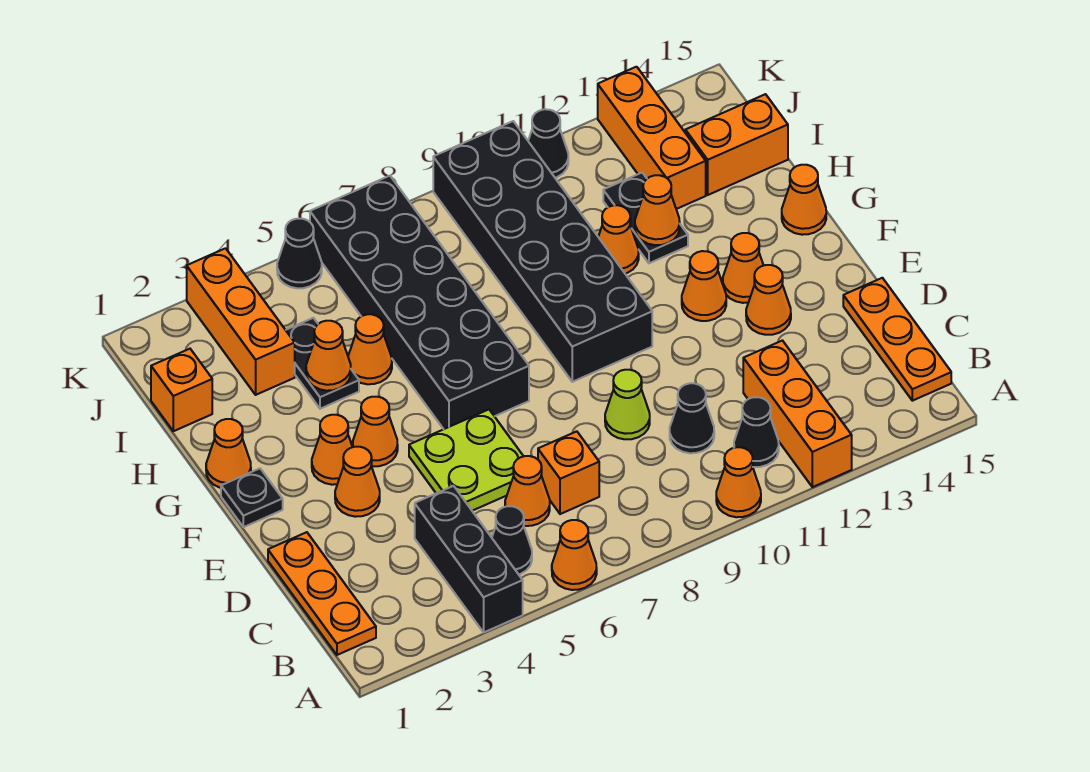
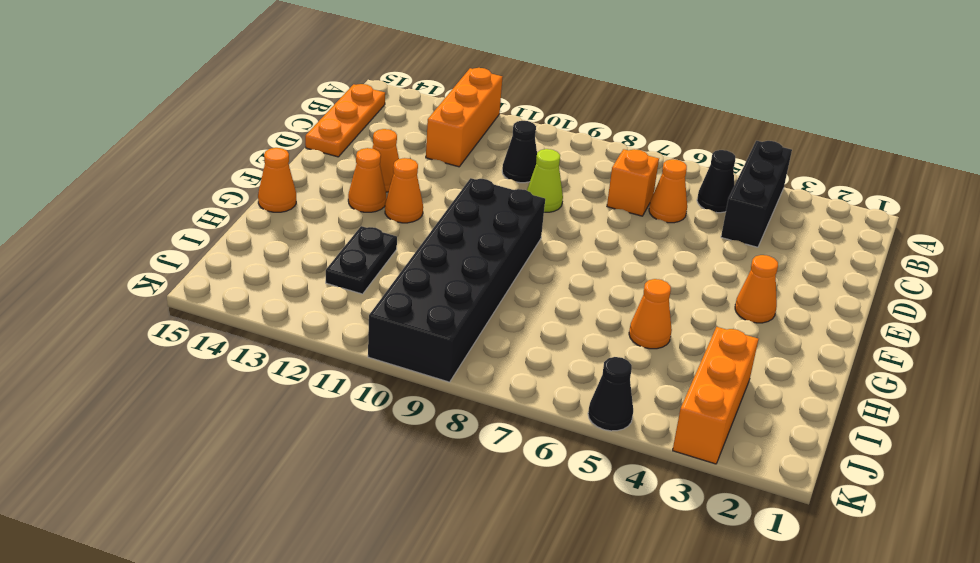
none -> orange cone A6 level 1
none -> orange cone A10 level 1
none -> orange plate B1:D1 level 1
none -> black cone B11 level 1

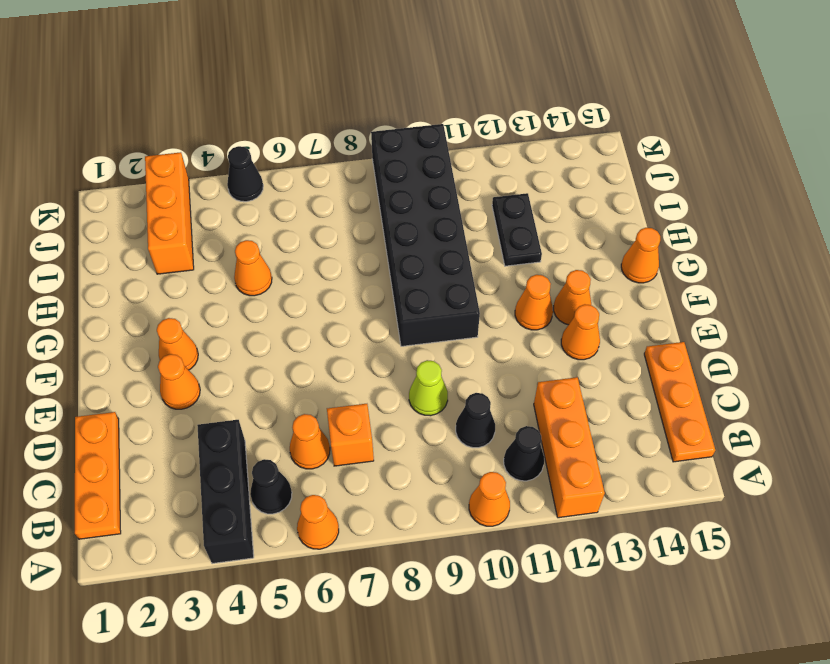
none -> lime plate D5:E6 level 1
none -> black plate F1 level 1
none -> orange cone F4 level 1
none -> black brick F6:K7 level 1

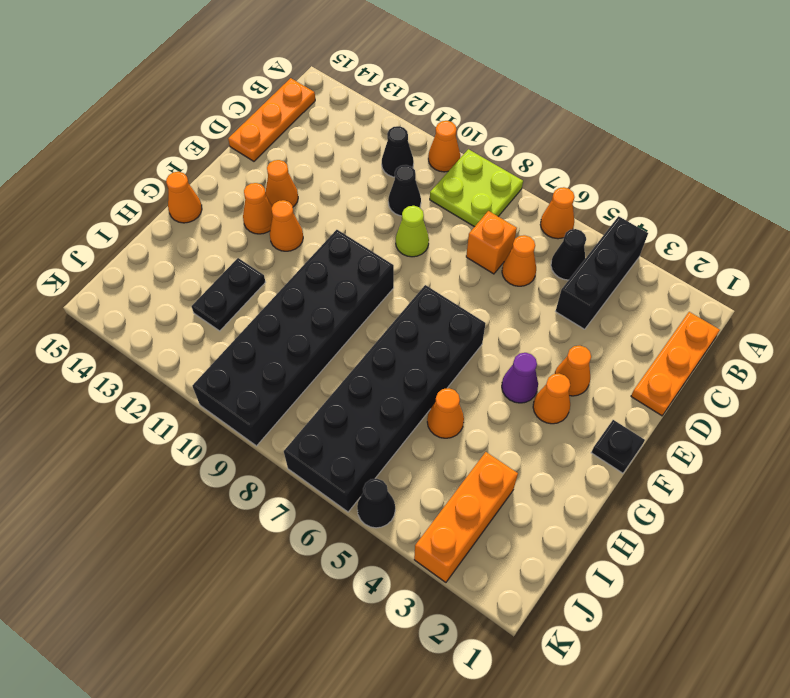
lime plate A8:B9 level 1 -> lime plate D5:E6 level 1
purple cone F4 level 1 -> orange cone F4 level 1
none -> orange brick A12:C12 level 1
none -> orange cone G1 level 1
none -> black plate H4:I4 level 1
none -> orange cone H11 level 1

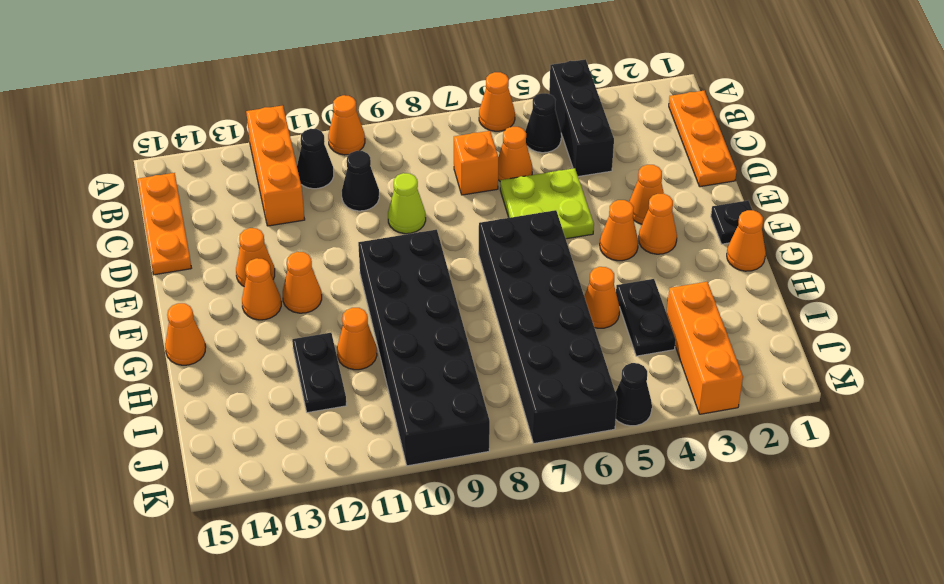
none -> orange brick I1 level 1
none -> orange brick I13:K13 level 1
none -> orange brick I14:I15 level 1
none -> black cone K11 level 1

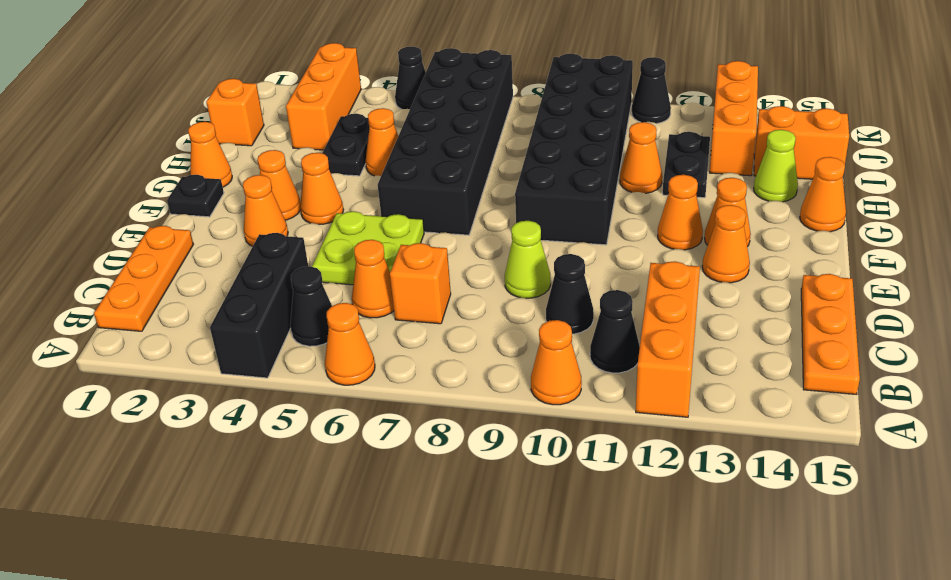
lime cone H14 level 1 -> none
none -> orange cone H4 level 2
none -> orange cone H12 level 2

